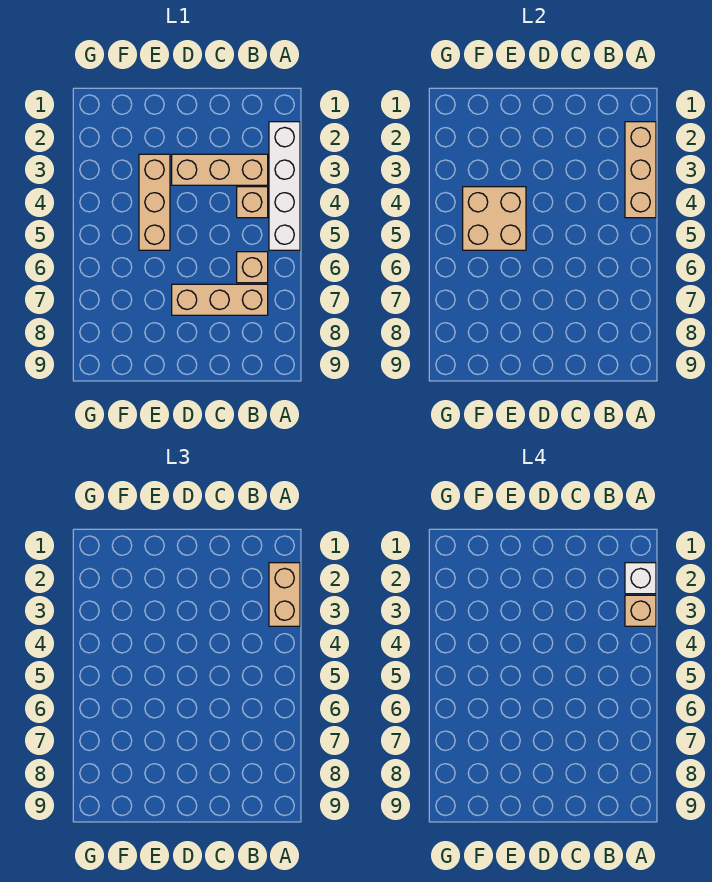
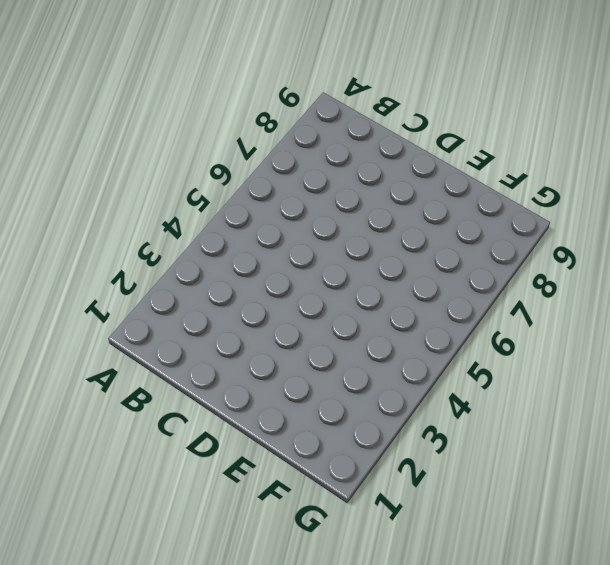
none -> white brick A2:A5 level 1
none -> tan brick B3:D3 level 1

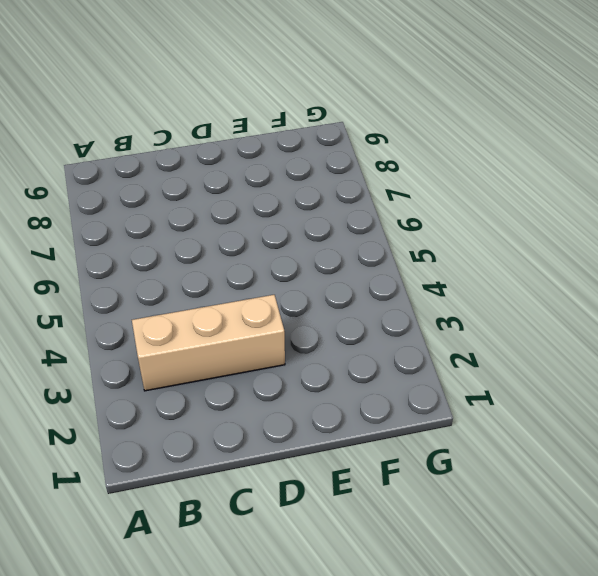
none -> white brick A2:A5 level 1
none -> tan brick B4 level 1

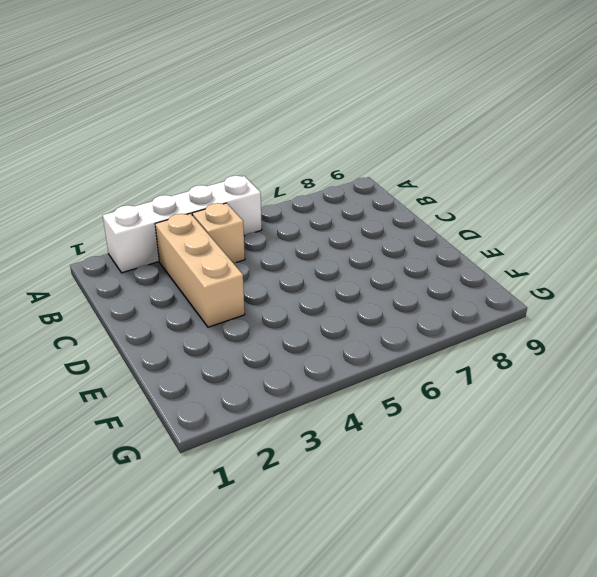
none -> tan brick B6 level 1
none -> tan brick B7:D7 level 1

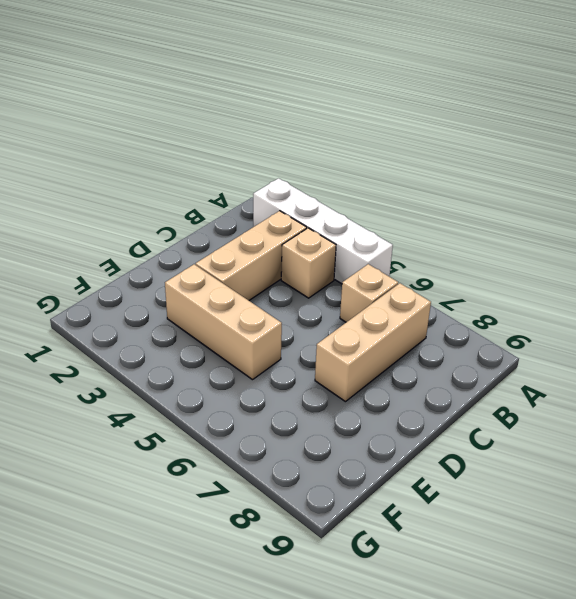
none -> tan brick A2:A4 level 2
none -> tan brick E4:F5 level 2

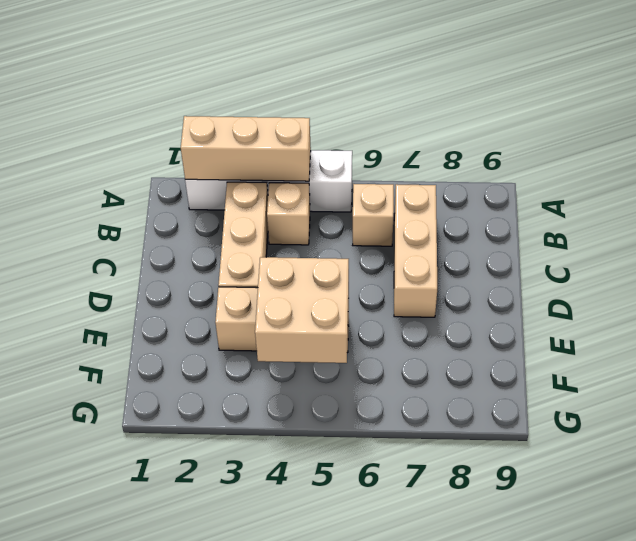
none -> tan brick A2:A3 level 3
none -> white brick A2 level 4

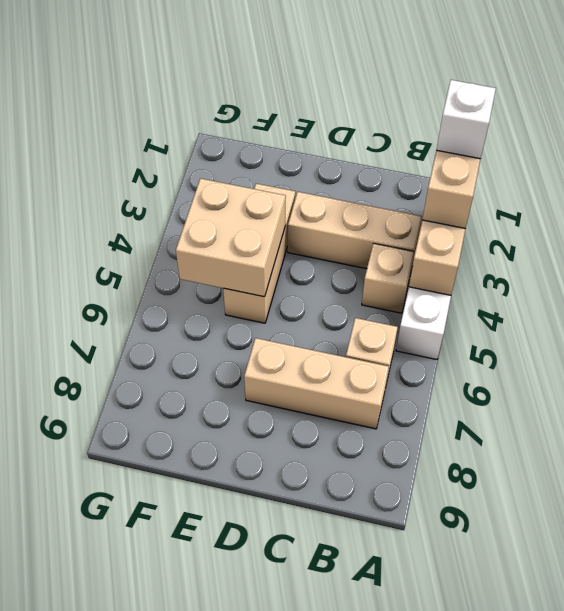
none -> tan brick A3 level 4

